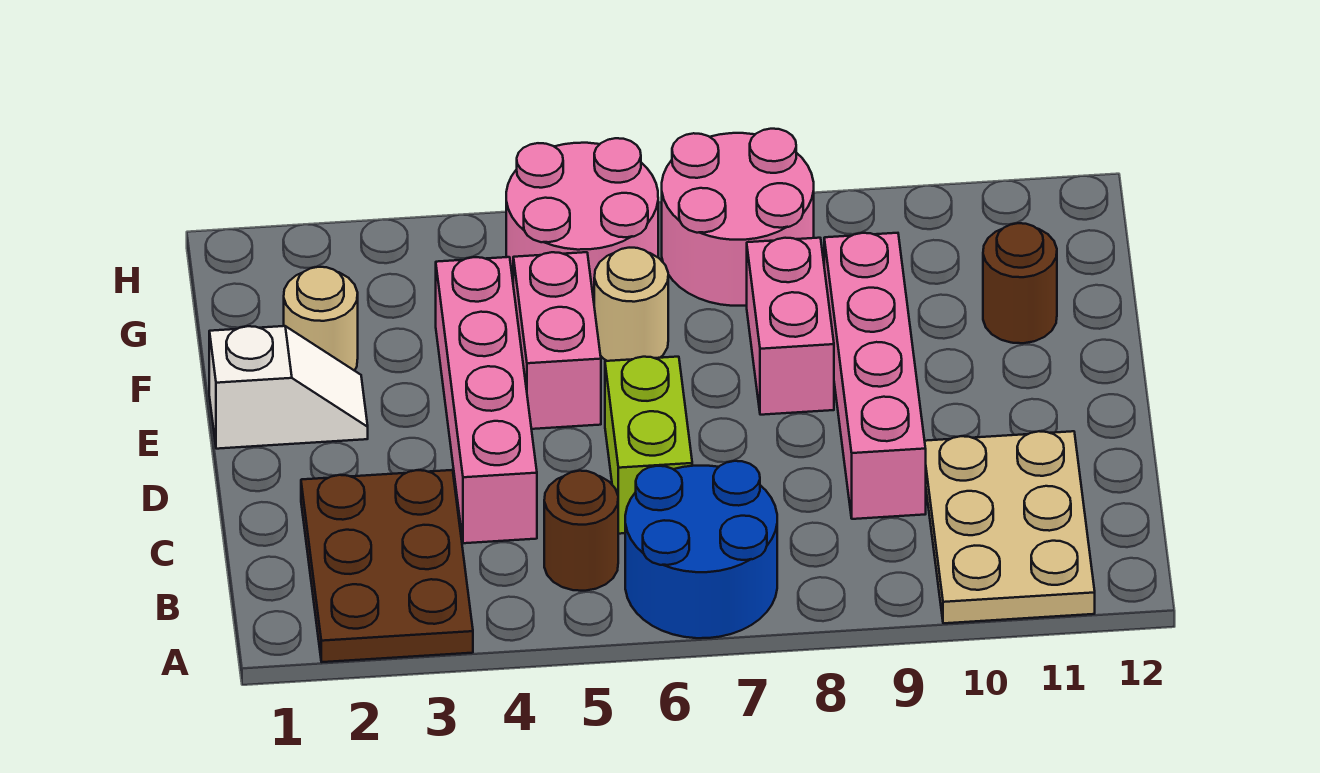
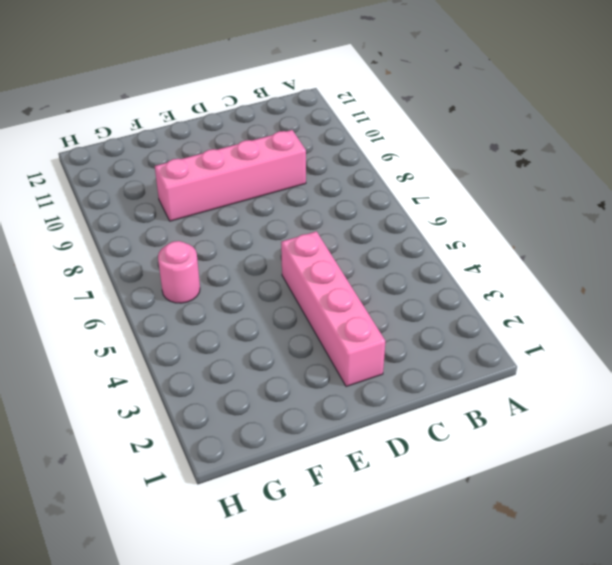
pink brick D2:D5 level 1 -> pink brick C4:F4 level 1
pink round brick G6 level 1 -> pink round brick G5:H6 level 1
none -> brown plate A2:C3 level 1
none -> blue round brick A6:B7 level 1
none -> tan plate A10:C11 level 1

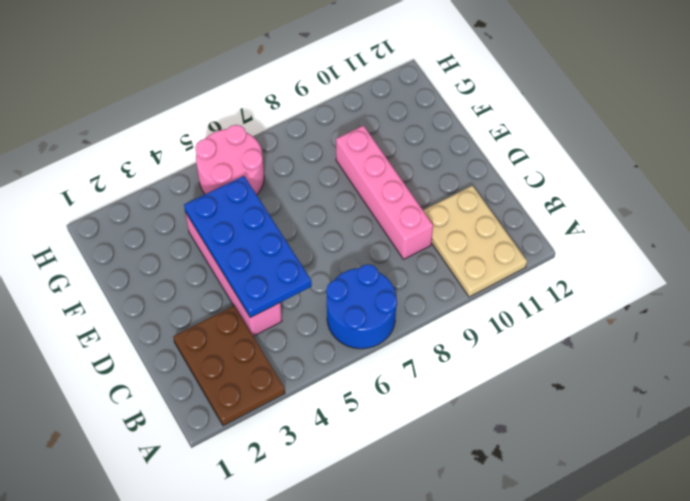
blue plate C4:F5 level 2 -> none
none -> brown round brick B5 level 1
none -> lime brick C6:D6 level 1
none -> white slope E1:E2 level 1 top 1

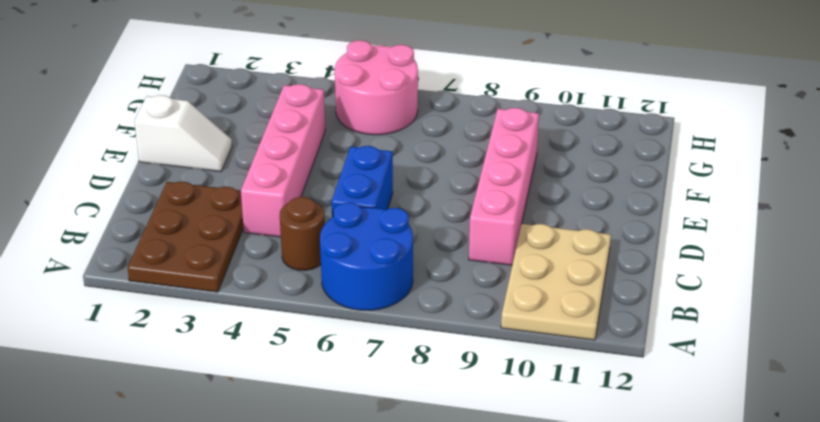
blue brick C6:D6 level 1 -> lime brick C6:D6 level 1
none -> pink brick E5:F5 level 1
none -> pink brick E8:F8 level 1
none -> tan round brick F2 level 1

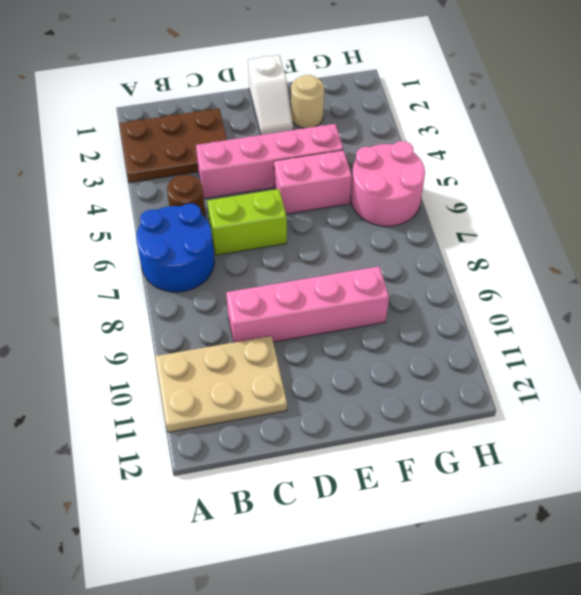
none -> pink brick E8:F8 level 1
none -> tan round brick F6 level 1
none -> brown round brick F11 level 1

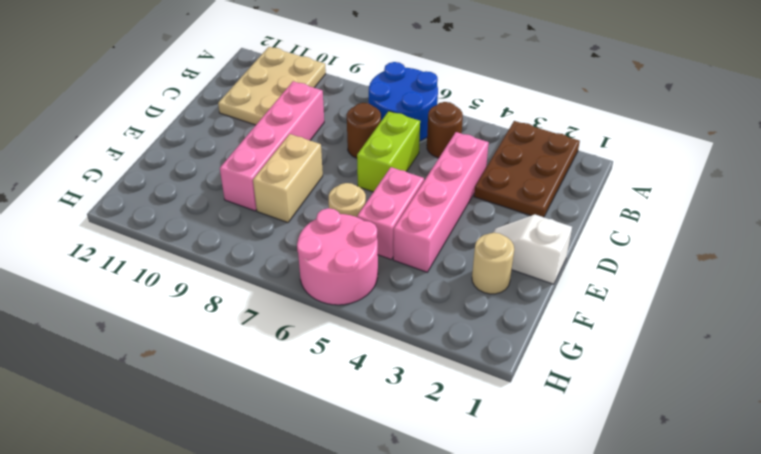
brown round brick C7 level 1 -> brown round brick F11 level 1
tan brick E8:F8 level 1 -> pink brick E8:F8 level 1
none -> pink round brick G7:H8 level 1

